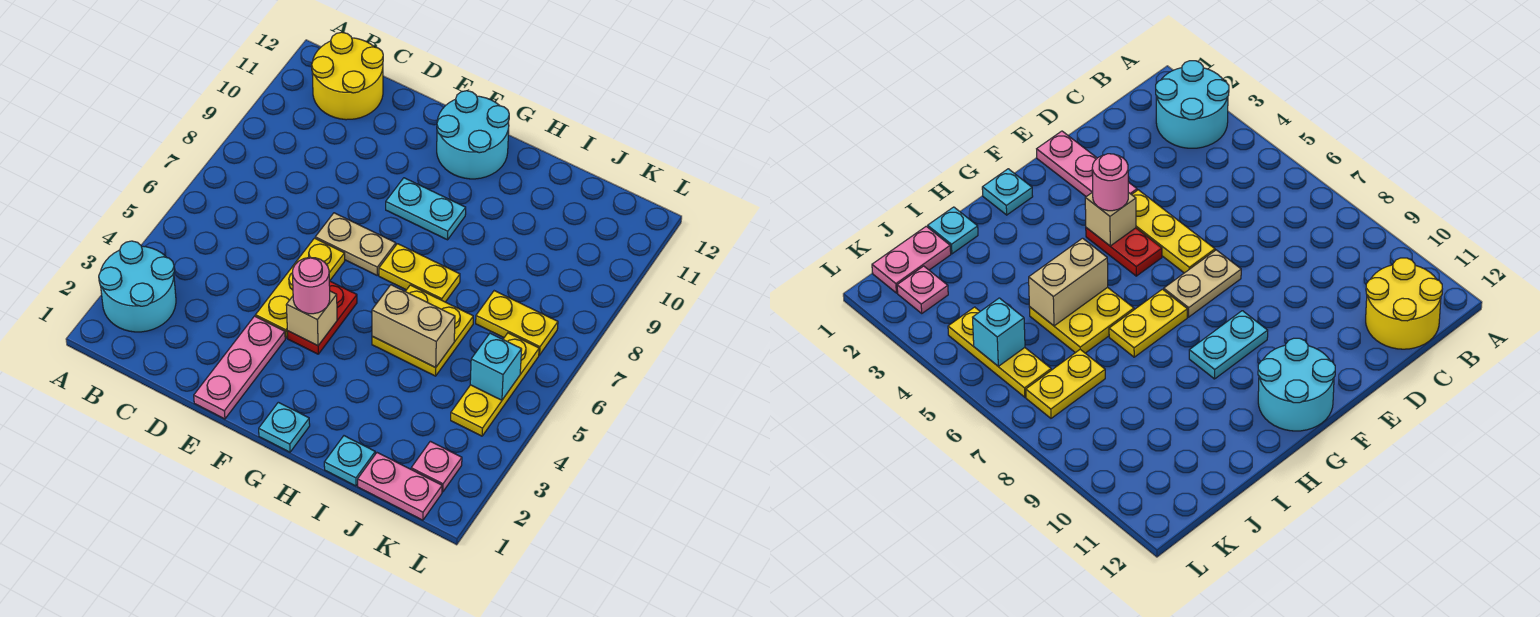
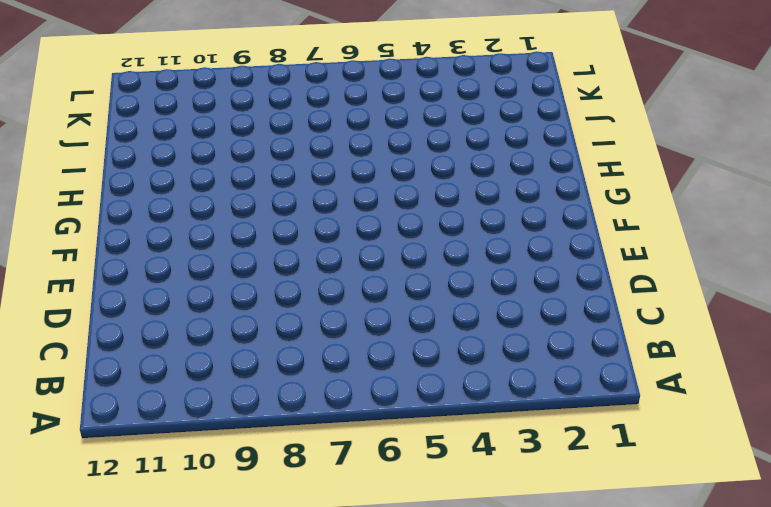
none -> cyan round brick A2:B3 level 1
none -> yellow round brick B11:C12 level 1
none -> pink plate E1:E3 level 1

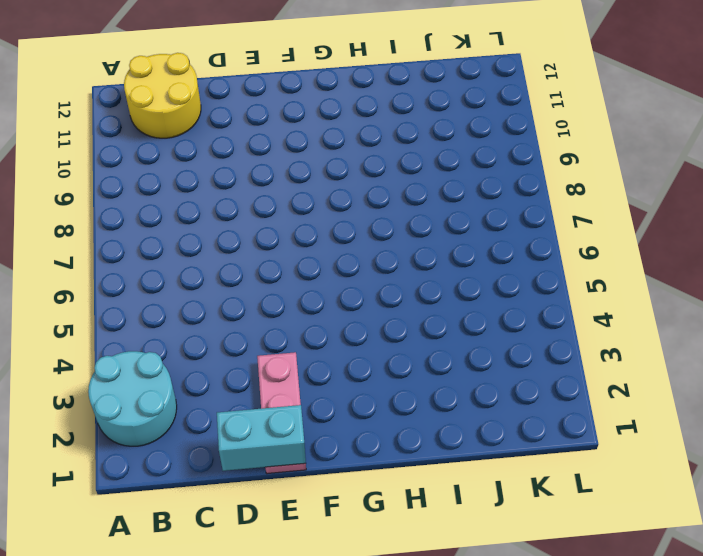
cyan brick D1:E1 level 2 -> none
none -> yellow plate E4:E6 level 1
none -> tan plate E7:F7 level 1
none -> red plate F4:F5 level 1

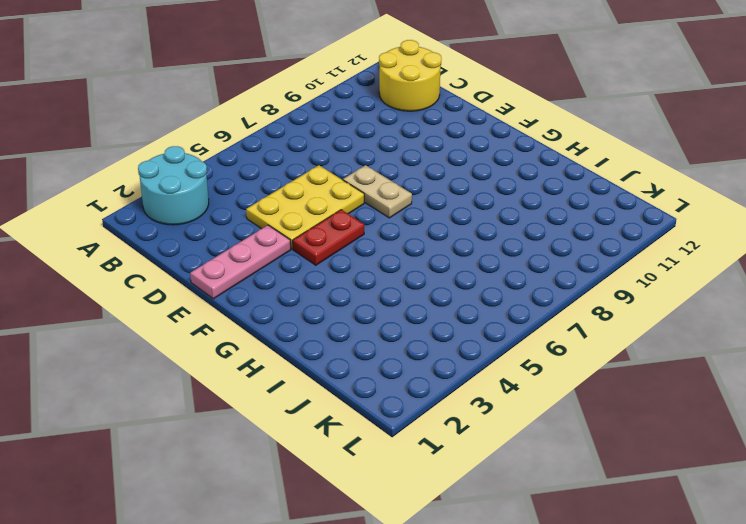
yellow plate D4:E6 level 1 -> yellow plate E4:E6 level 1
none -> cyan plate F9:G9 level 1
none -> cyan round brick F11:G12 level 1
none -> cyan plate G1 level 1

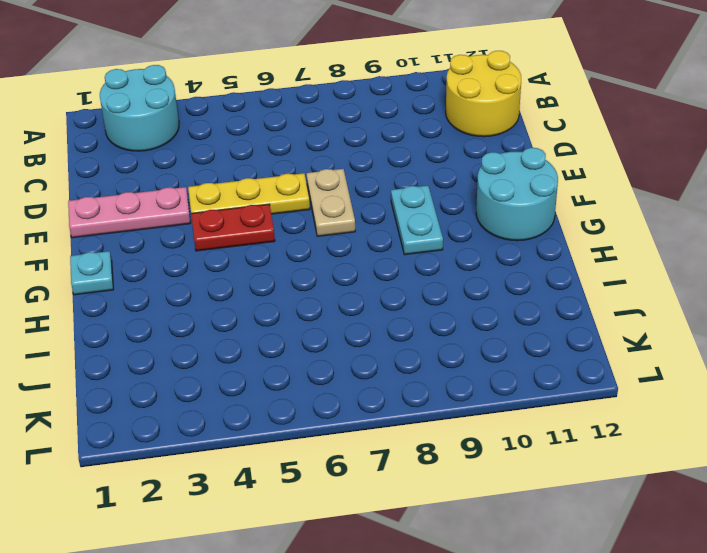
none -> yellow plate G7:H7 level 1
none -> yellow plate H5:I6 level 1
none -> cyan plate I1 level 1

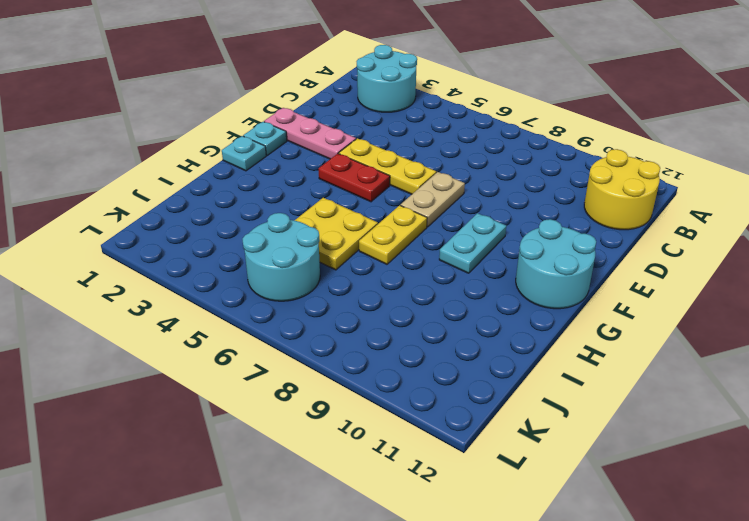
cyan plate F1 level 1 -> cyan plate I1 level 1
cyan round brick J5:K6 level 1 -> yellow plate K4:K6 level 1
none -> pink plate J1:K1 level 1
none -> yellow plate J7:K7 level 1
none -> pink plate K2 level 1

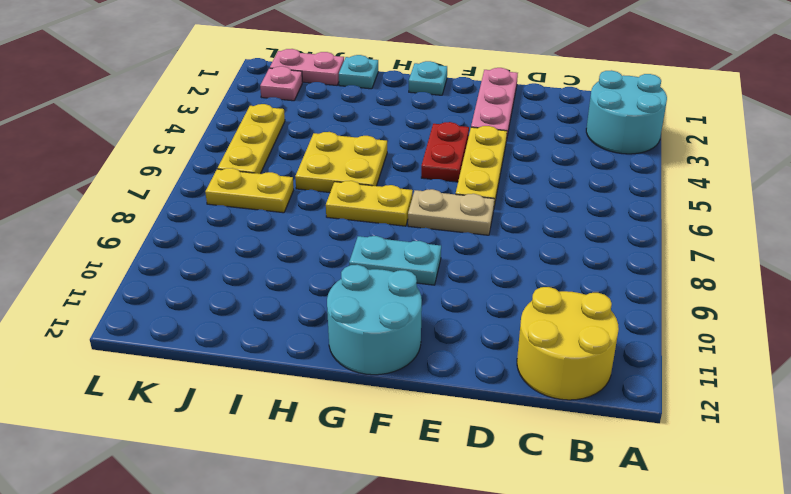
none -> tan brick F4 level 2
none -> tan brick H5:I5 level 2
none -> cyan brick K5 level 2

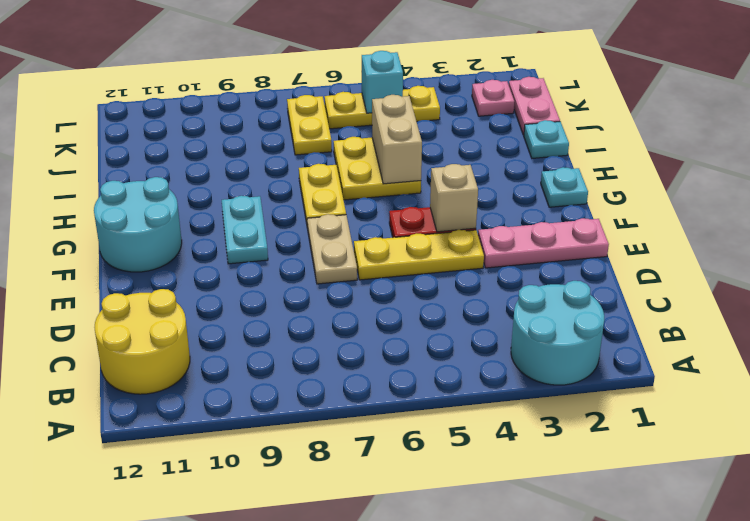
none -> pink round brick F4 level 3

